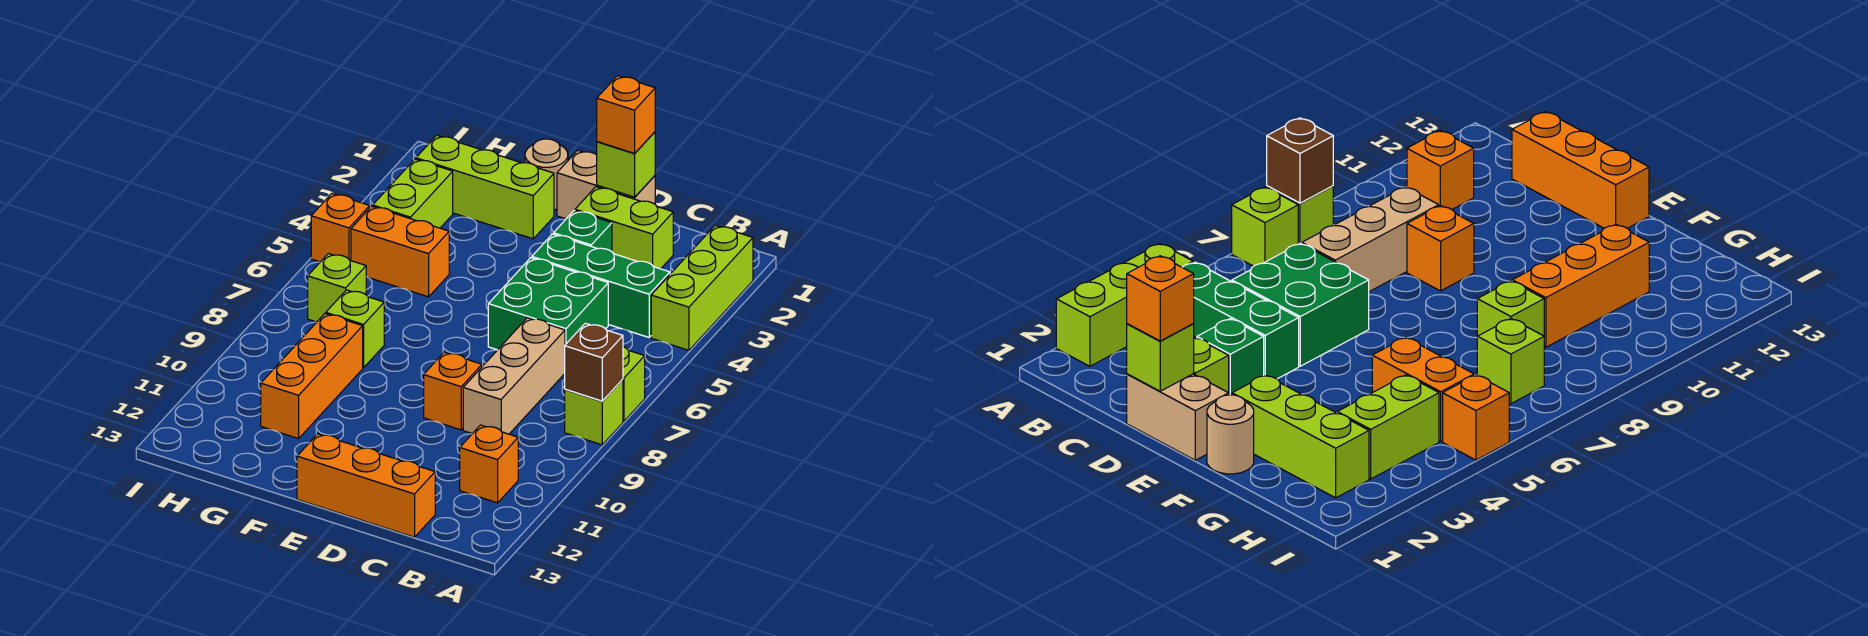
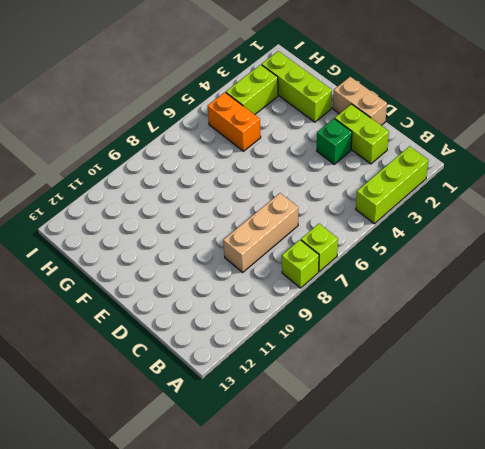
none -> green brick B4:D4 level 1
none -> orange brick B11 level 1
none -> green brick C5:D6 level 1

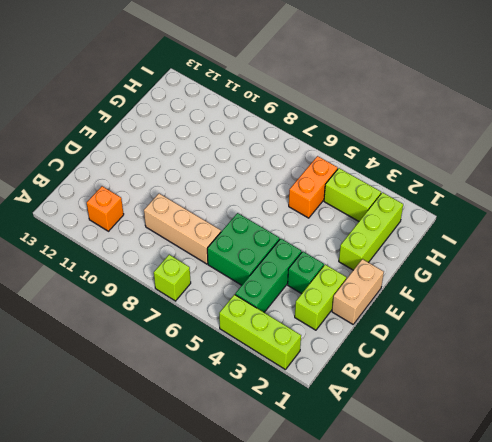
none -> lime brick A8 level 1
none -> orange brick C13:E13 level 1
none -> orange brick D9 level 1

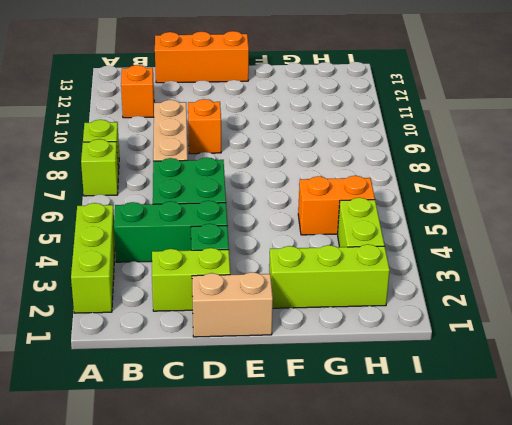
none -> tan round brick F1 level 1
none -> lime brick G8 level 1
none -> orange brick G9:G11 level 1

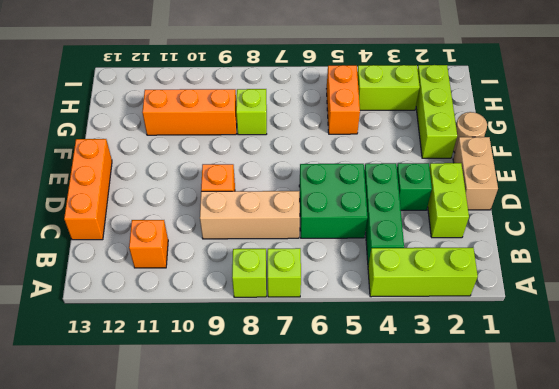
none -> lime brick H7 level 1
none -> orange brick I5 level 1
none -> brown brick A8 level 2

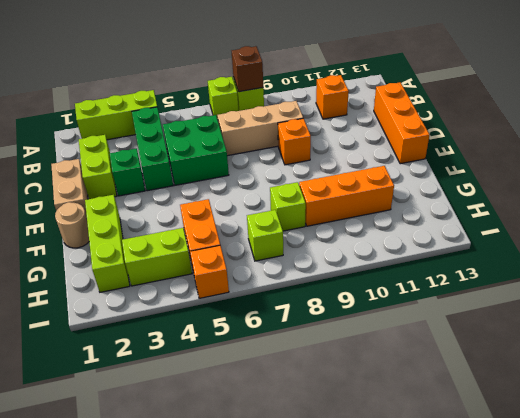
none -> lime brick D1 level 2
none -> orange brick D1 level 3

